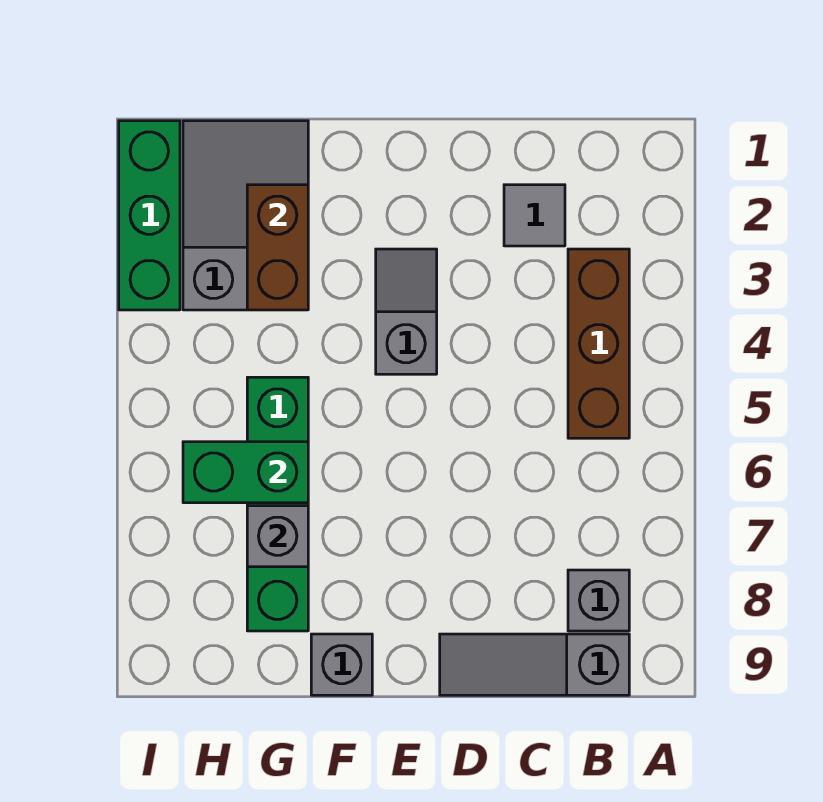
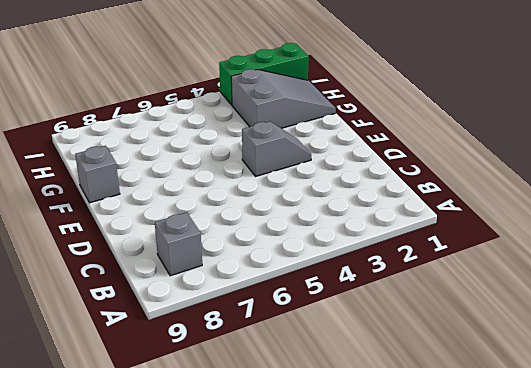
none -> brown brick B3:B5 level 1
none -> grey slope B9:D9 level 1 top B
none -> grey tile C2 level 1

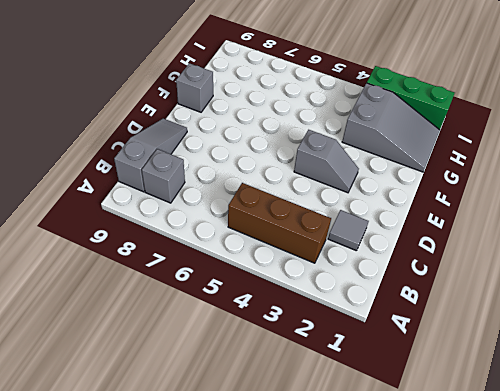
none -> green brick G5:G8 level 1
none -> brown brick G2:G3 level 2
none -> green brick G6:H6 level 2

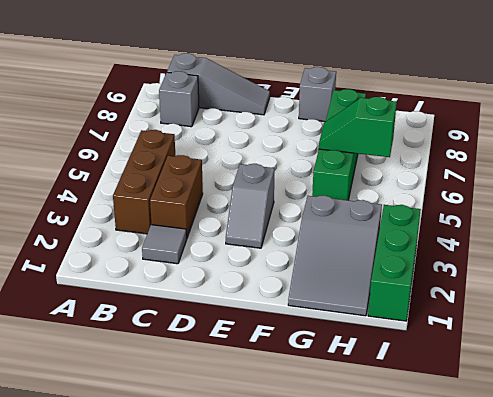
brown brick C3:C4 level 1 -> brown brick G2:G3 level 2
green slope G6:H6 level 2 top H -> green brick G6:H6 level 2
none -> grey brick G7 level 2

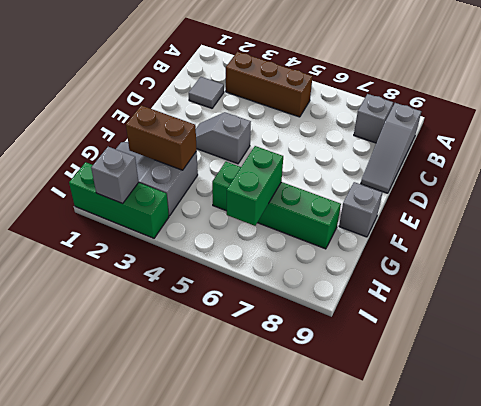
grey brick I2 level 2 -> grey brick G7 level 2

